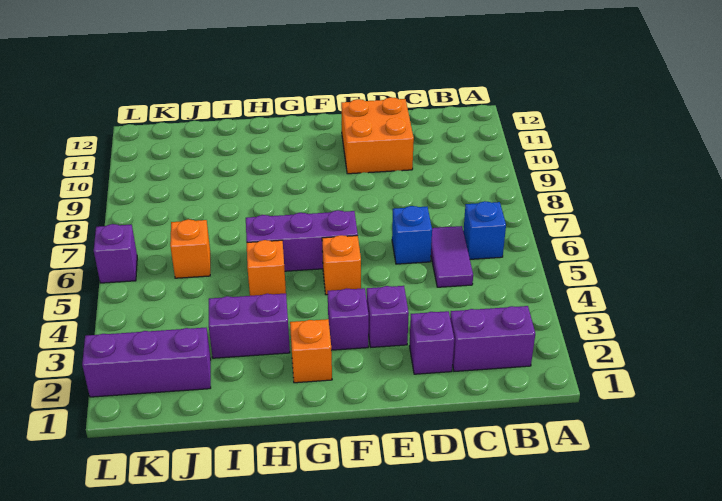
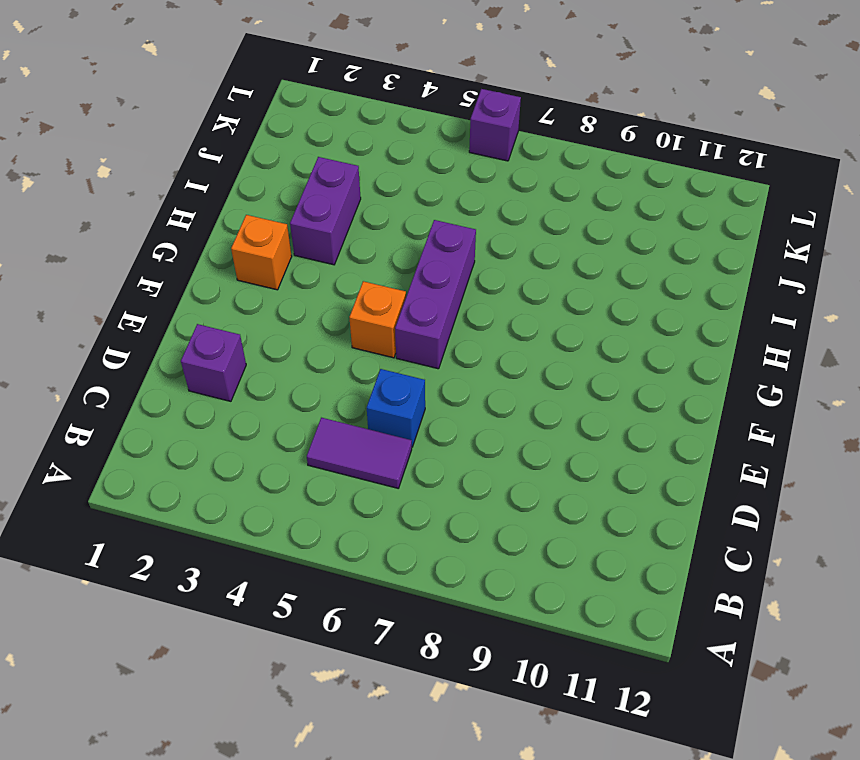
none -> purple brick B2:C2 level 1
none -> blue brick B6 level 1
none -> orange brick D10:E11 level 1

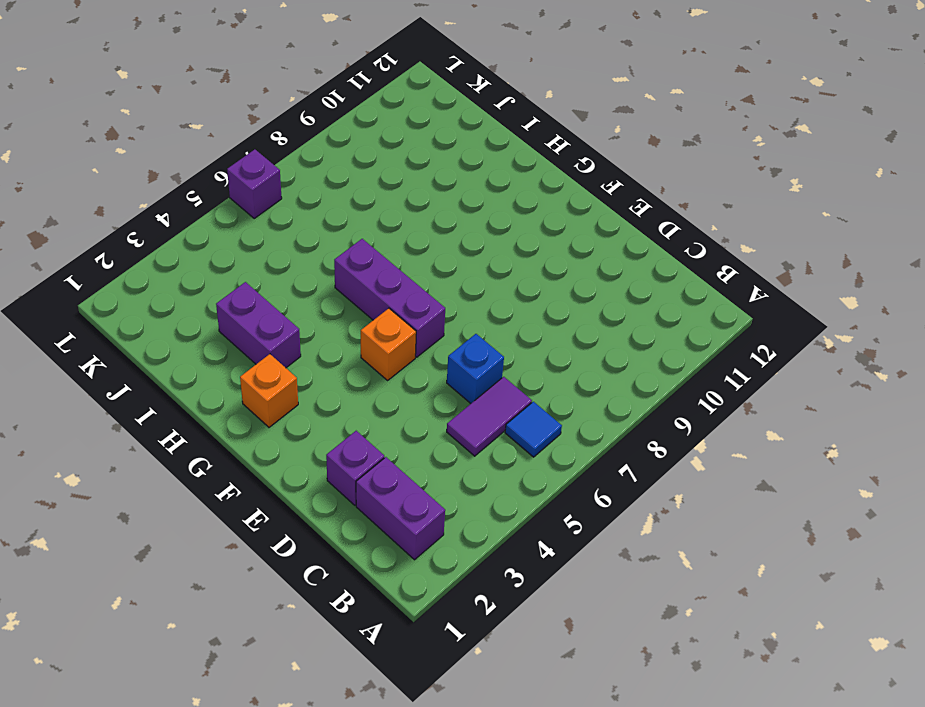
blue tile B6 level 1 -> blue brick B6 level 1
none -> orange brick D10:E11 level 1
none -> purple brick E3 level 1
none -> purple brick F3 level 1

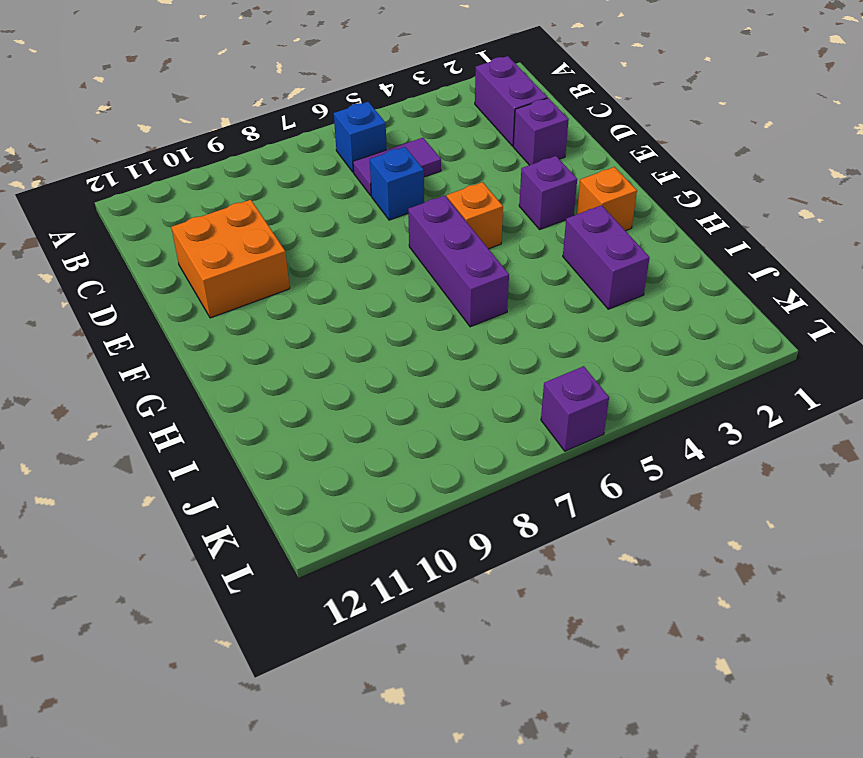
none -> purple brick E3 level 1
none -> orange brick H5 level 1
none -> purple brick J2:L2 level 1

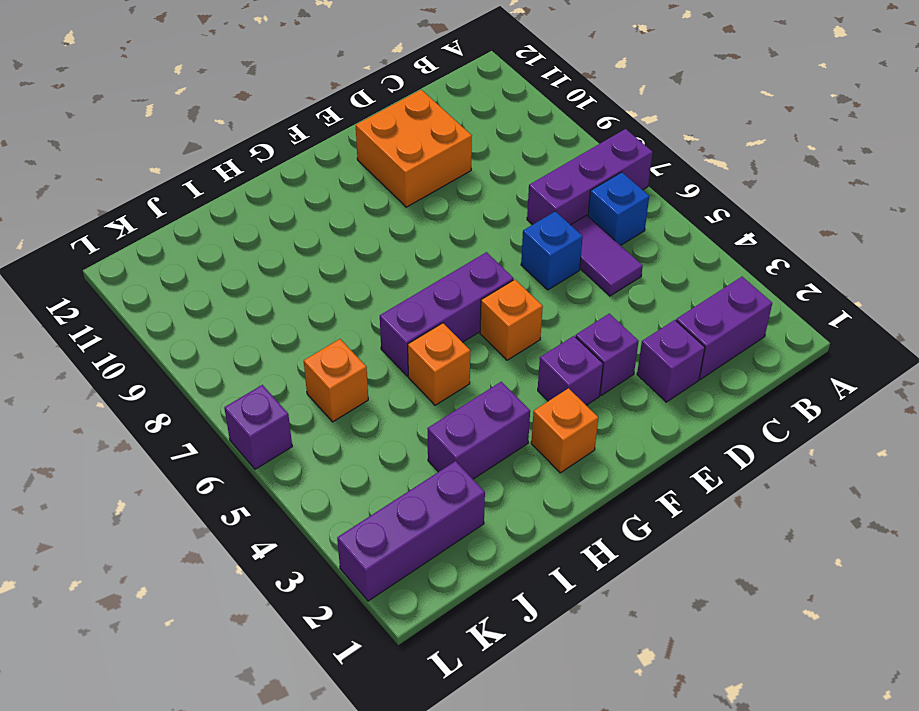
purple brick A7:C7 level 1 -> none

